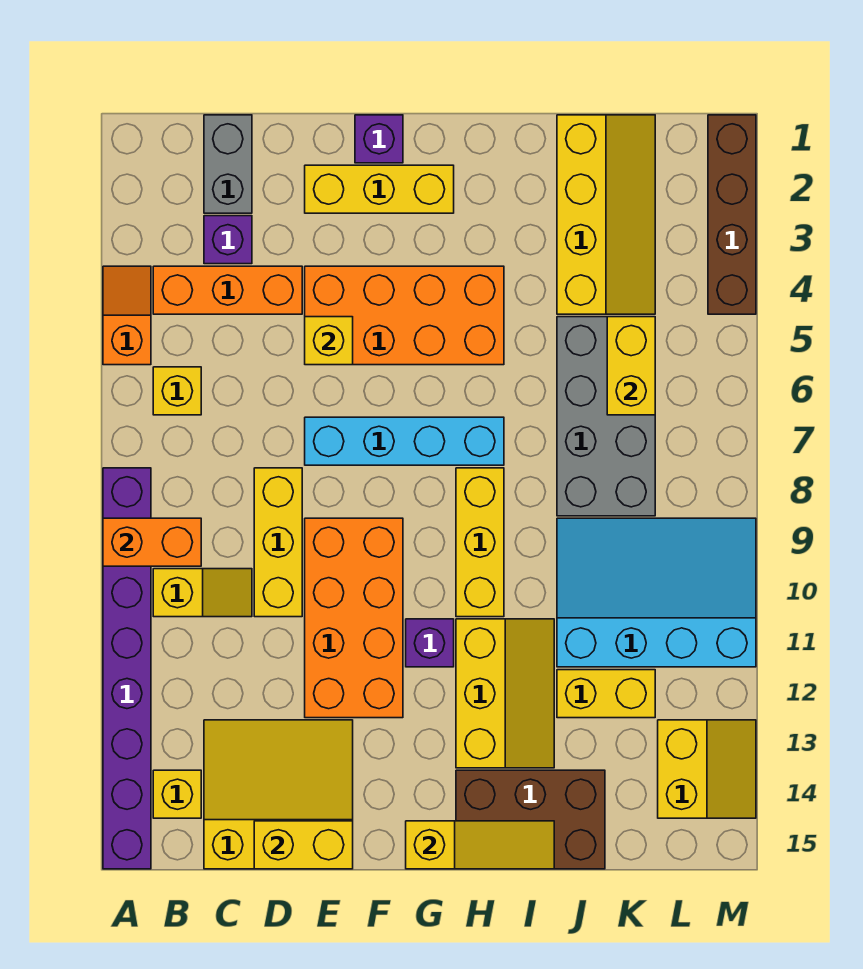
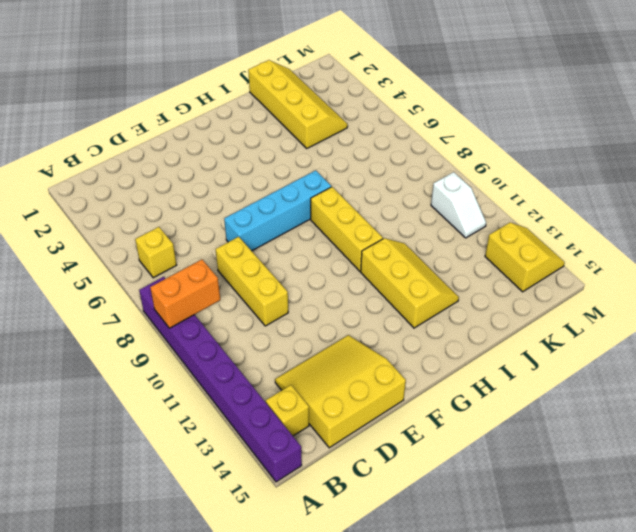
white slope L10:L11 level 1 top 10 -> cyan slope J9:M11 level 1 top 11
none -> orange slope A4:A5 level 1 top 5
none -> orange brick B4:D4 level 1
none -> yellow slope B10:C10 level 1 top B
none -> grey brick C1:C2 level 1

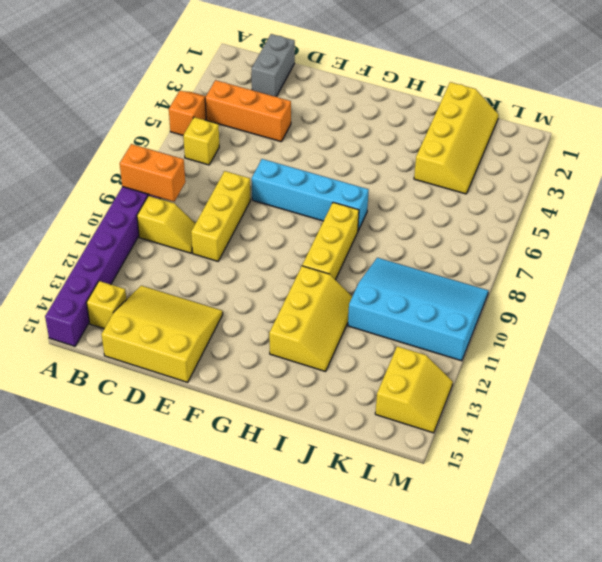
none -> purple brick C3 level 1
none -> yellow brick E2:G2 level 1
none -> orange brick E4:H5 level 1
none -> orange brick E9:F12 level 1

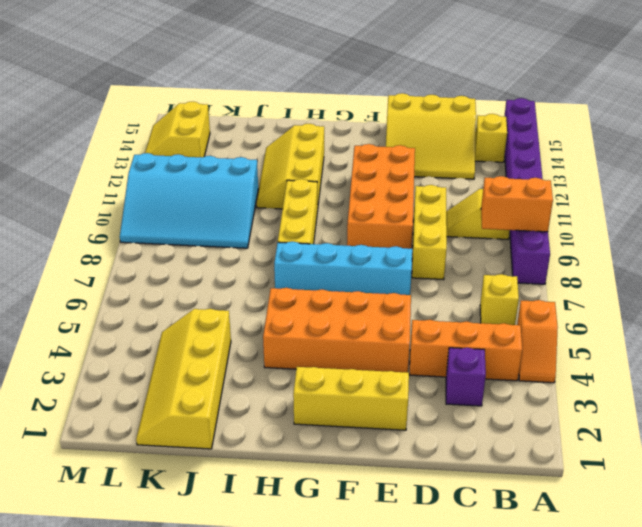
none -> grey brick C1:C2 level 1
none -> purple brick F1 level 1
none -> purple brick G11 level 1
none -> brown brick H14:J15 level 1

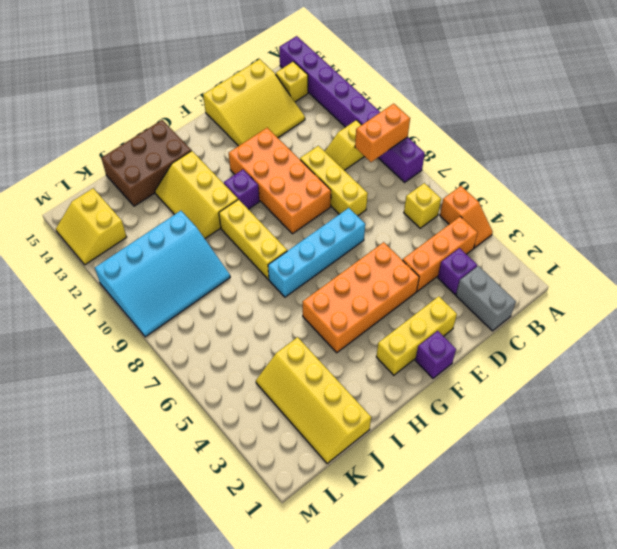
none -> grey brick J5:K8 level 1
none -> yellow brick J12:K12 level 1
none -> brown brick M1:M4 level 1
none -> yellow brick D15:E15 level 2

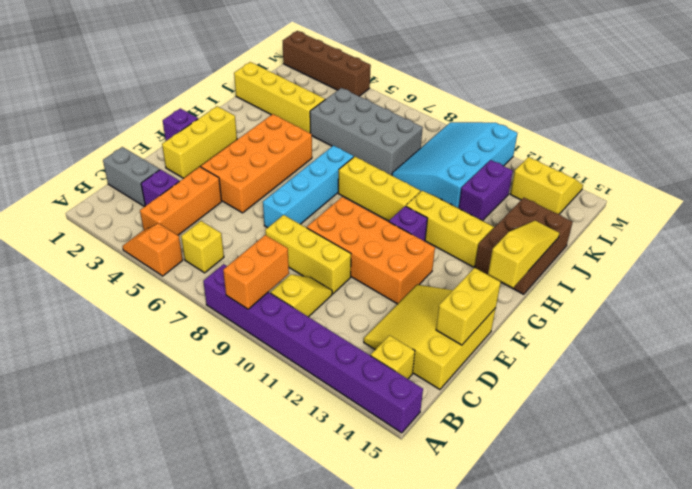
purple brick J12:K12 level 1 -> yellow brick J12:K12 level 1
none -> yellow brick E5 level 2
none -> yellow brick K5:K6 level 2

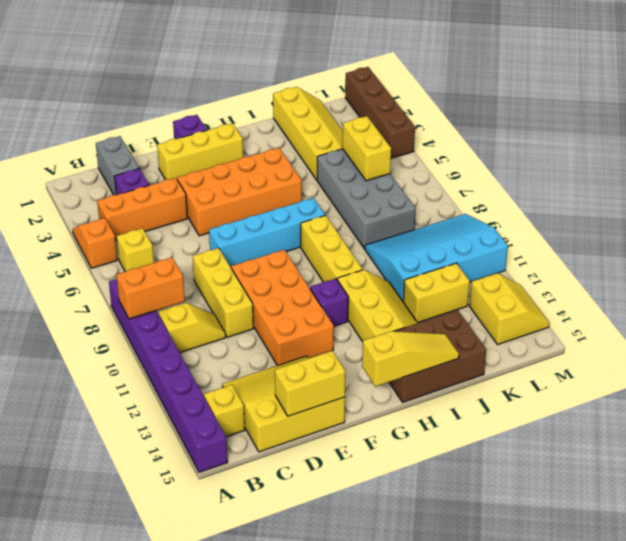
none -> yellow brick E5 level 2

